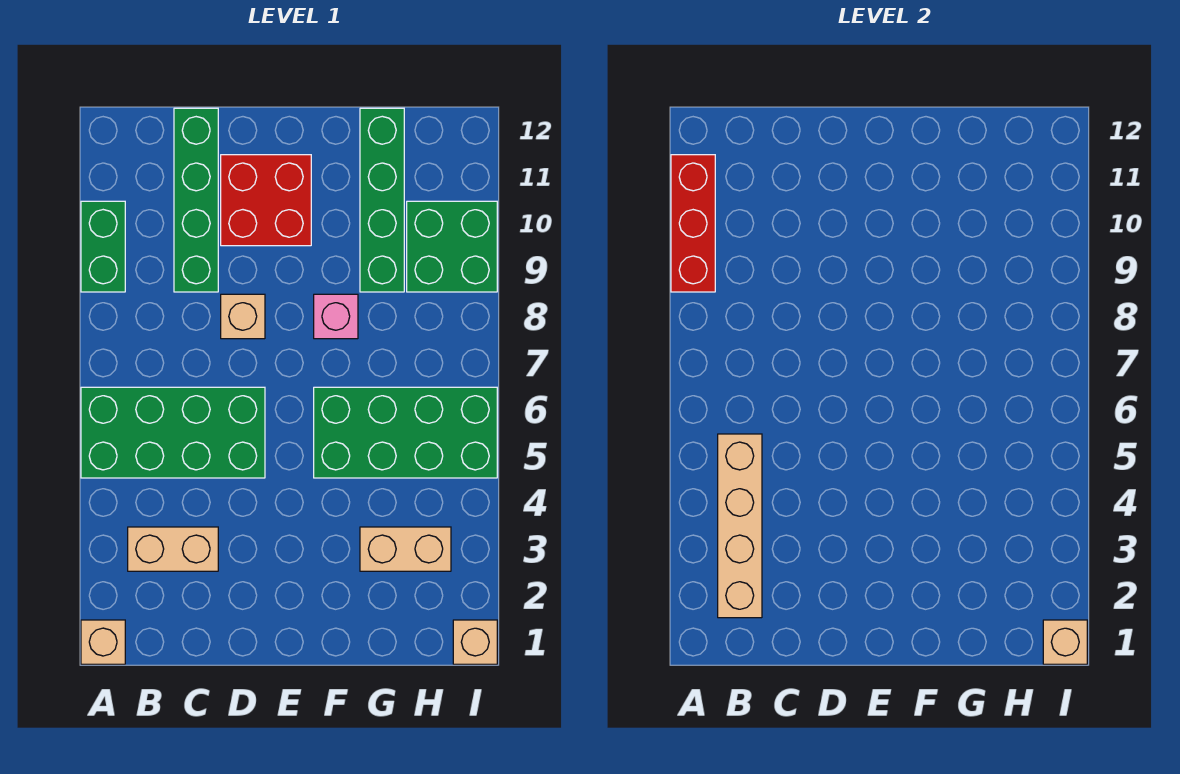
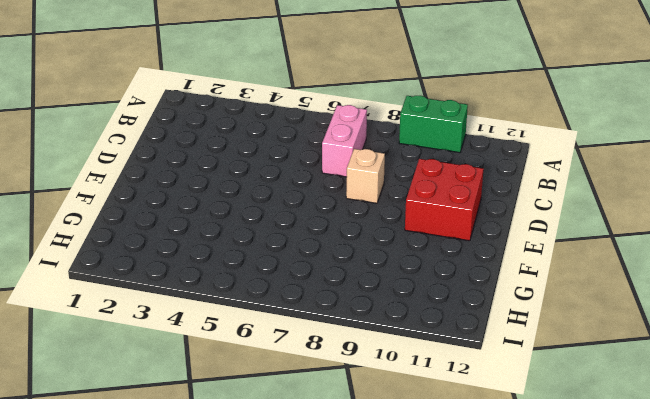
pink brick B7:C7 level 1 -> none
none -> tan brick A1 level 1
none -> green brick A5:D6 level 1
none -> tan brick B3:C3 level 1

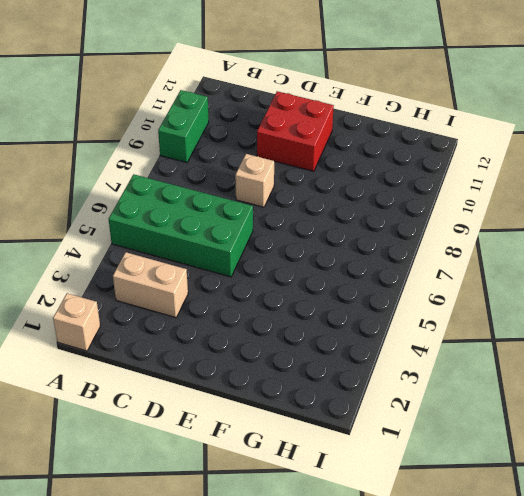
none -> green brick C9:C12 level 1
none -> green brick F5:I6 level 1
none -> pink brick F8 level 1

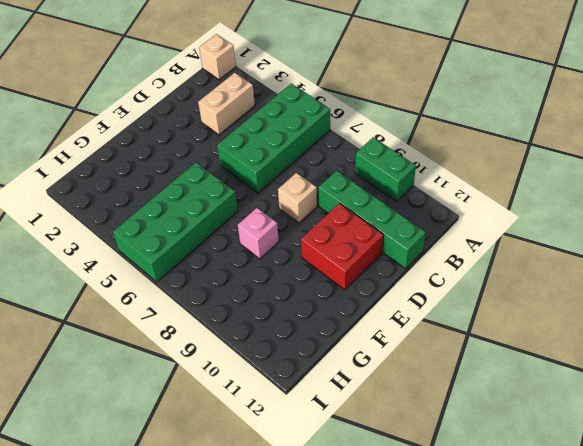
none -> tan brick G3:H3 level 1
none -> green brick G9:G12 level 1
none -> green brick H9:I10 level 1

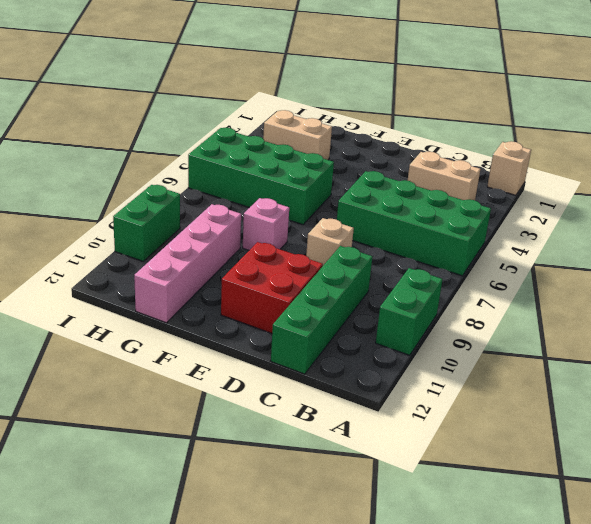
pink brick G9:G12 level 1 -> green brick G9:G12 level 1
green brick I9:I10 level 1 -> green brick H9:I10 level 1
none -> tan brick I1 level 1
none -> red brick A9:A11 level 2
none -> tan brick B2:B5 level 2

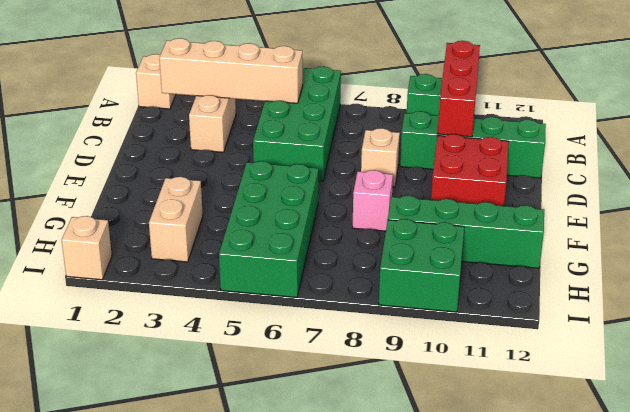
red brick A10:C10 level 2 -> red brick A9:A11 level 2
none -> tan brick I1 level 2

